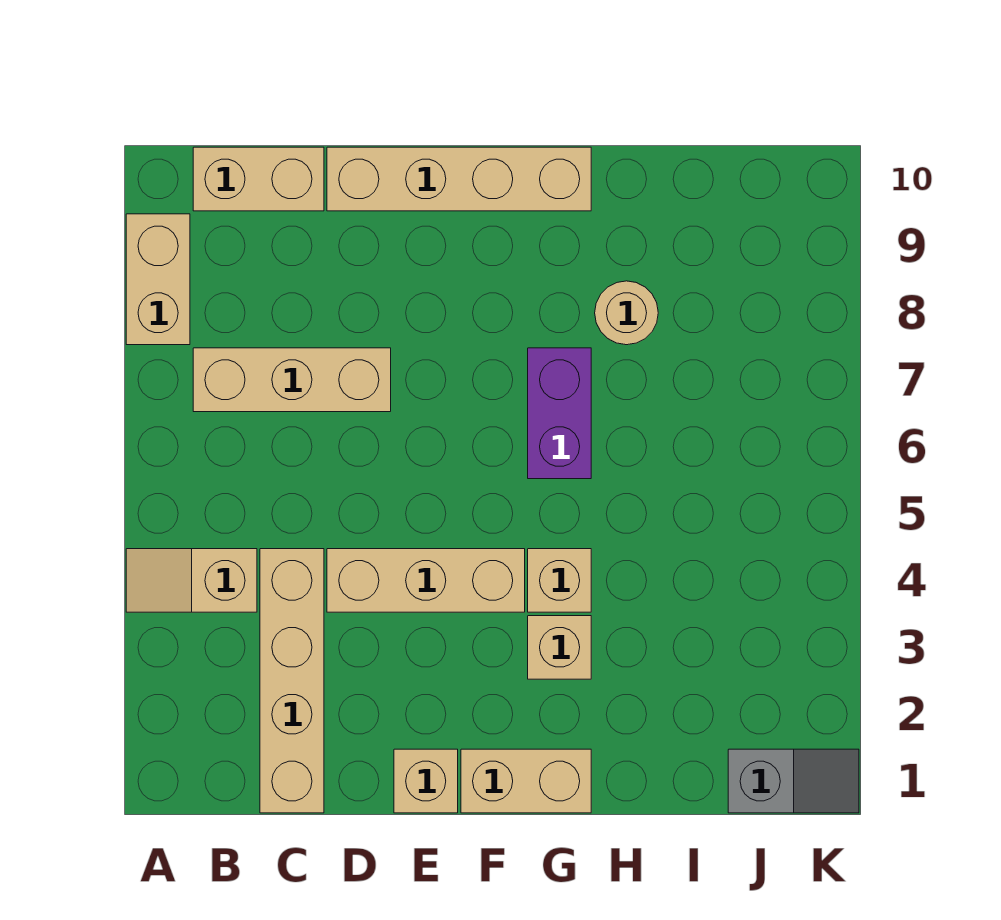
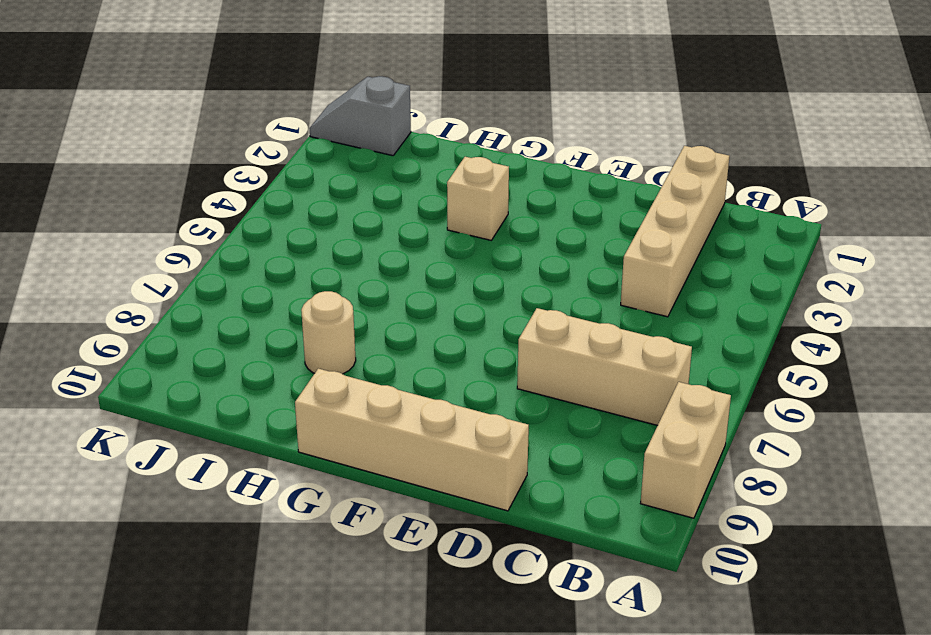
none -> tan slope A4:B4 level 1 top B
none -> tan brick B10:C10 level 1
none -> tan brick D4:F4 level 1

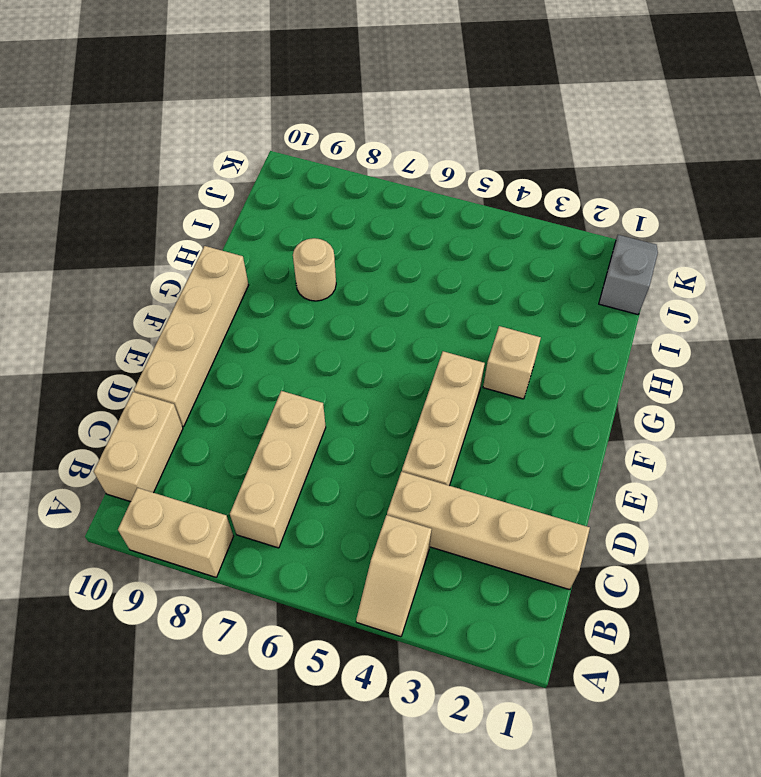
none -> tan brick E1 level 1
none -> tan brick F1:G1 level 1
none -> tan brick G4 level 1

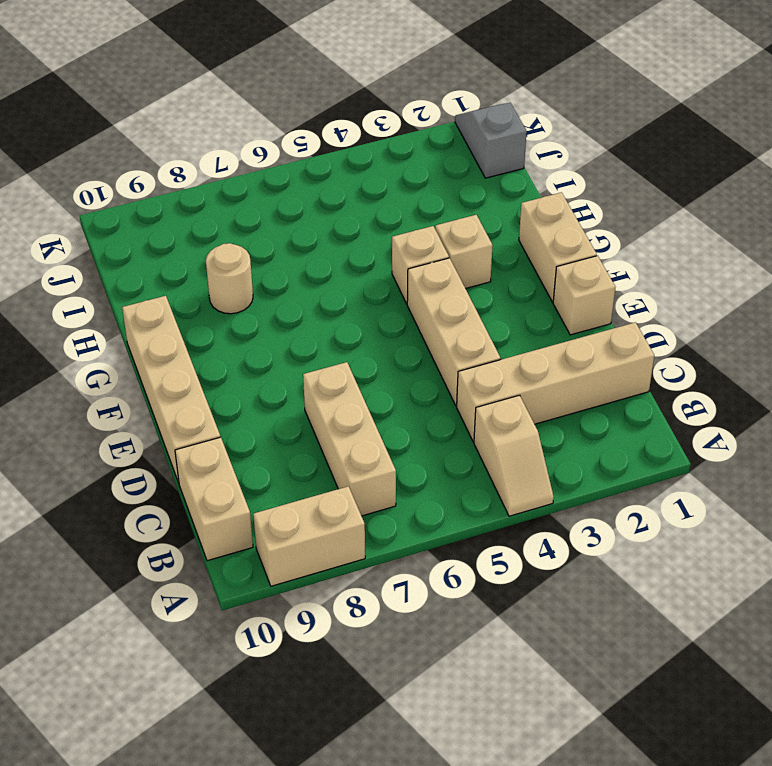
none -> purple brick G6:G7 level 1

